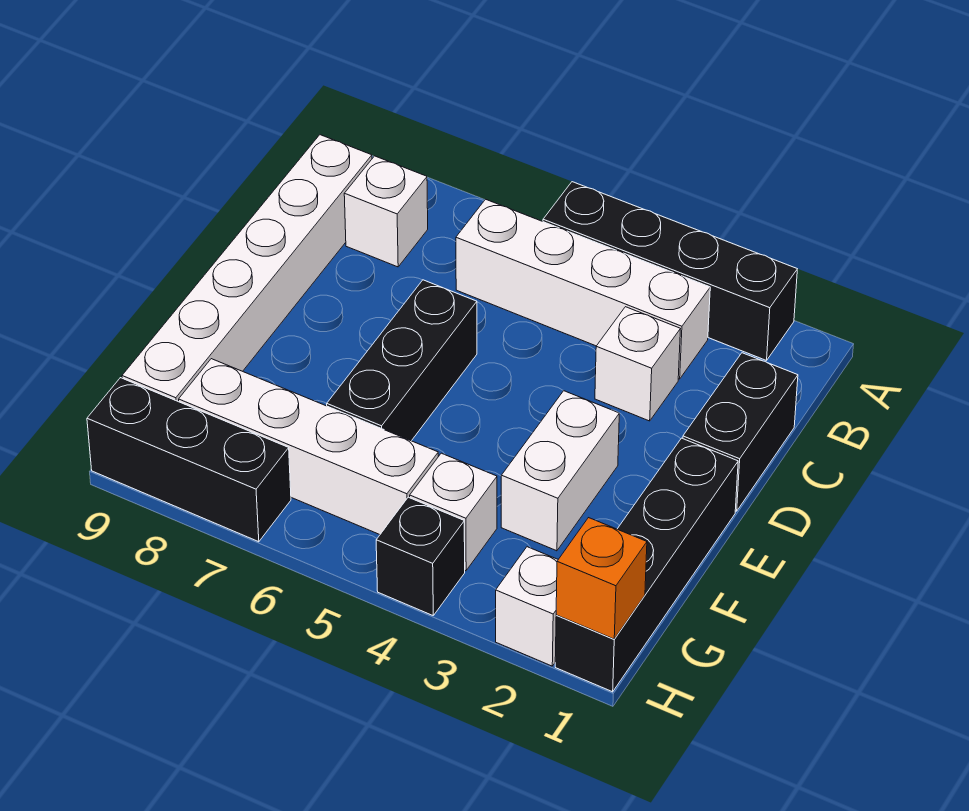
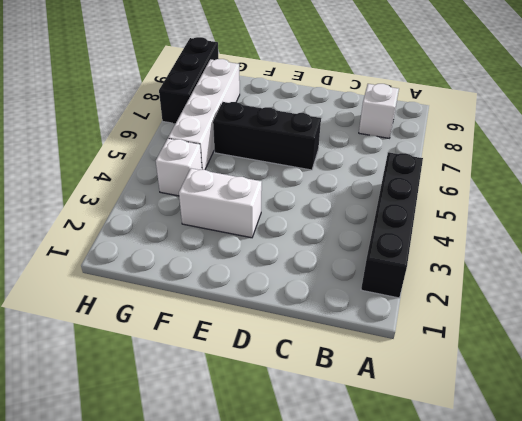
none -> white brick B3:B6 level 1
none -> white brick B9:G9 level 1
none -> black brick C1:D1 level 1

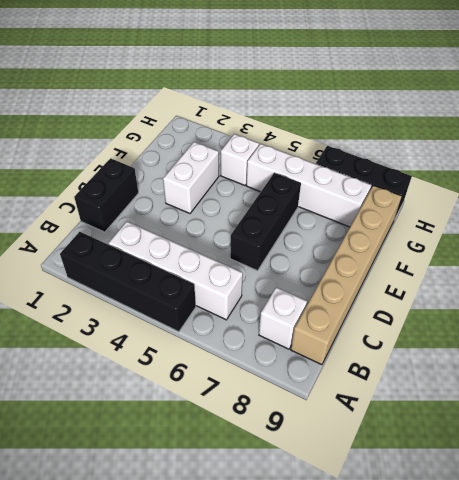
tan brick B9:G9 level 1 -> white brick B9:G9 level 1
none -> white brick C3 level 1
none -> black brick E1:H1 level 1
none -> white brick H2 level 1

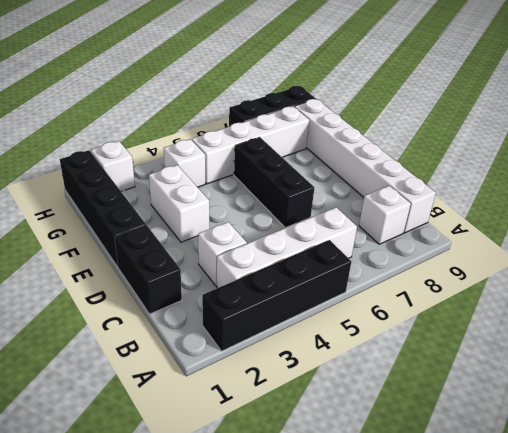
none -> black brick H4 level 1
none -> orange brick H1 level 2

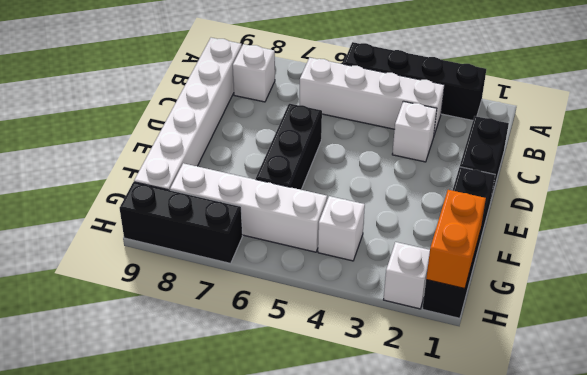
orange brick G1:H1 level 2 -> orange brick H1 level 2
none -> white brick E3:F3 level 1
none -> black brick H4 level 1

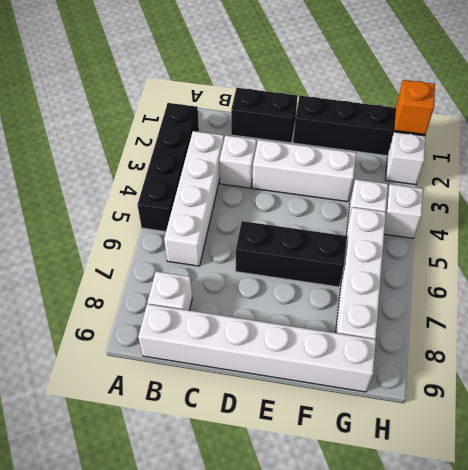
white brick D3:F3 level 1 -> white brick E3:F3 level 1
white brick H4 level 1 -> black brick H4 level 1
none -> black brick H7:H9 level 1

